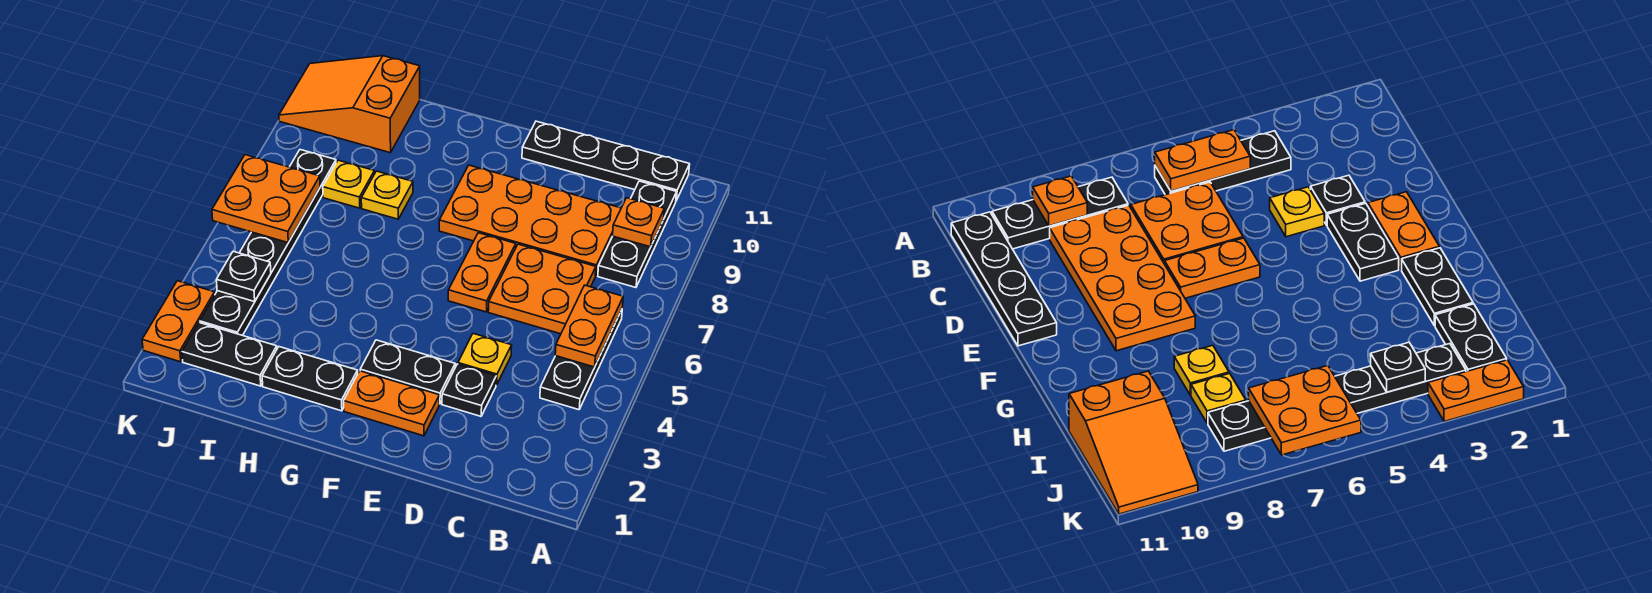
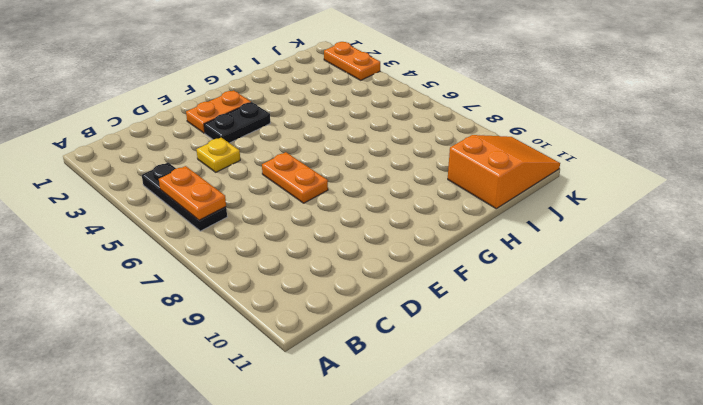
none -> black plate B8:B10 level 1
none -> black plate B11:E11 level 1
none -> orange plate C6:D7 level 1

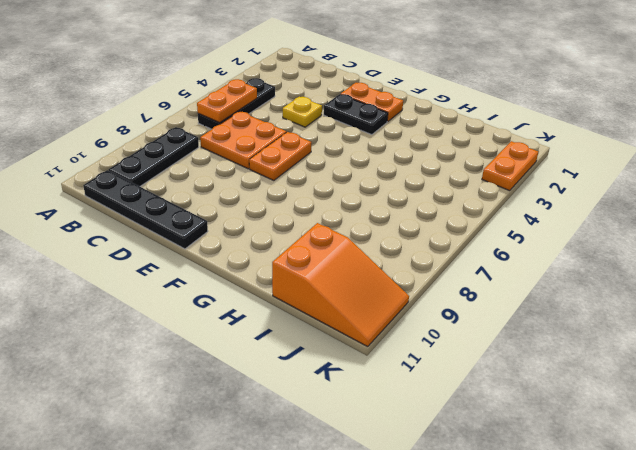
none -> orange plate C8:F9 level 1
none -> black plate D3 level 1
none -> black plate G2:H2 level 1

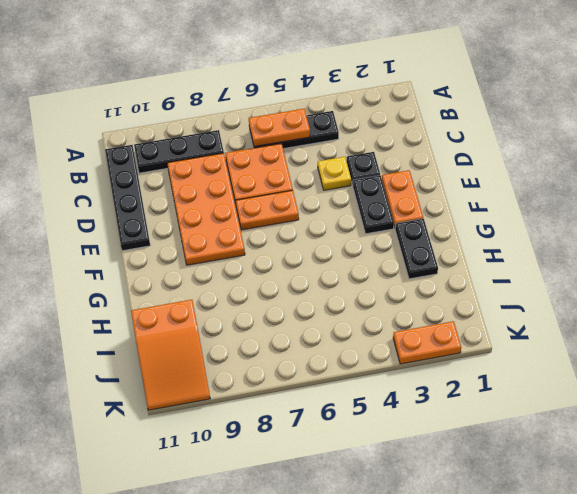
none -> yellow plate H8 level 1
none -> black plate I2:J2 level 1
none -> yellow plate I8 level 1

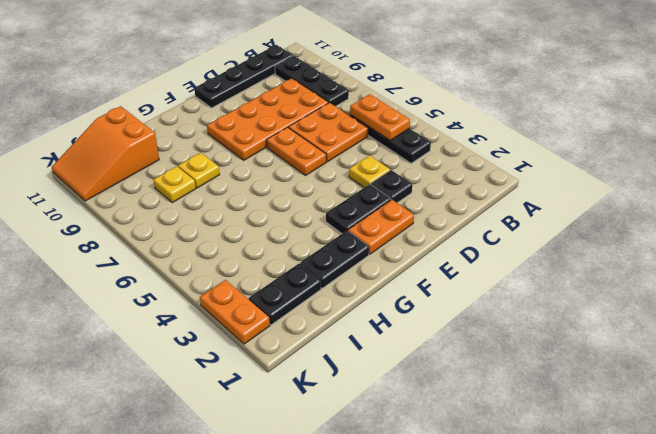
none -> black plate J3:J8 level 1
none -> orange plate B9 level 2
none -> black plate J4 level 2

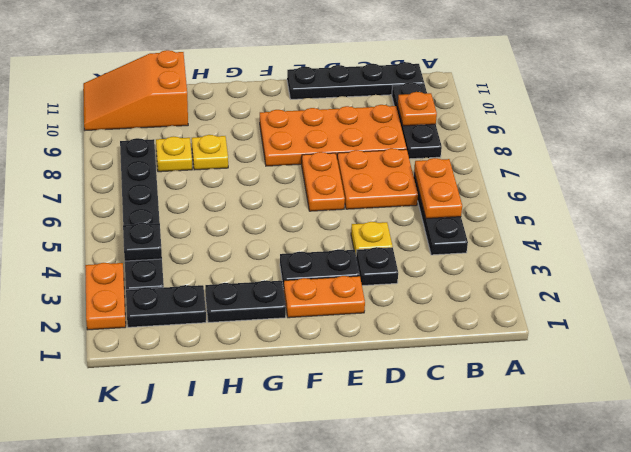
none -> orange plate J6:K7 level 2

